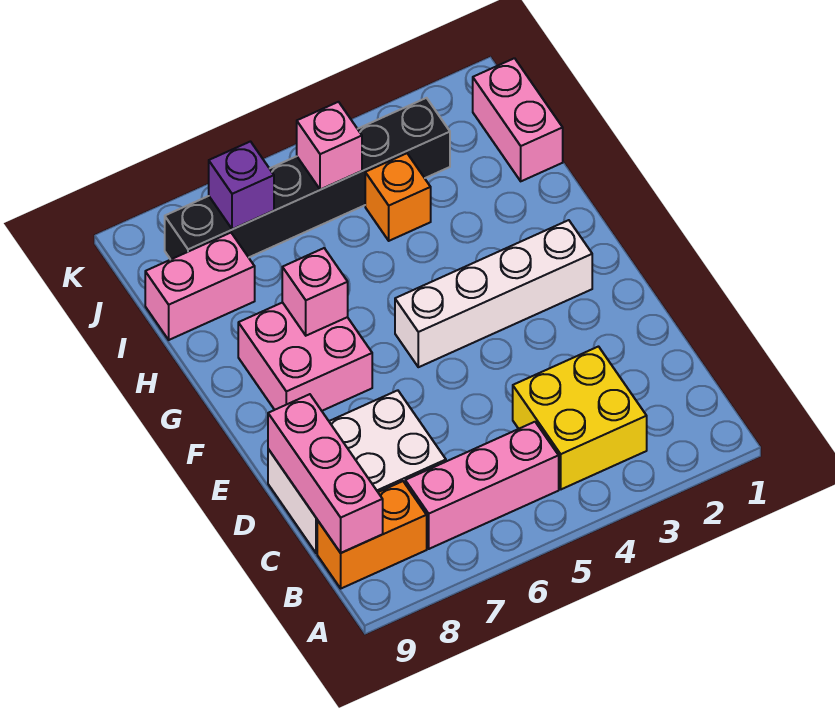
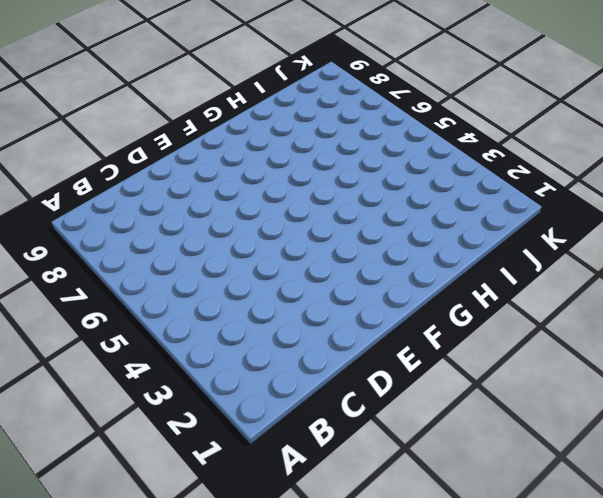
none -> yellow brick B3:C4 level 1
none -> pink brick B5:B7 level 1
none -> orange brick B8:B9 level 1

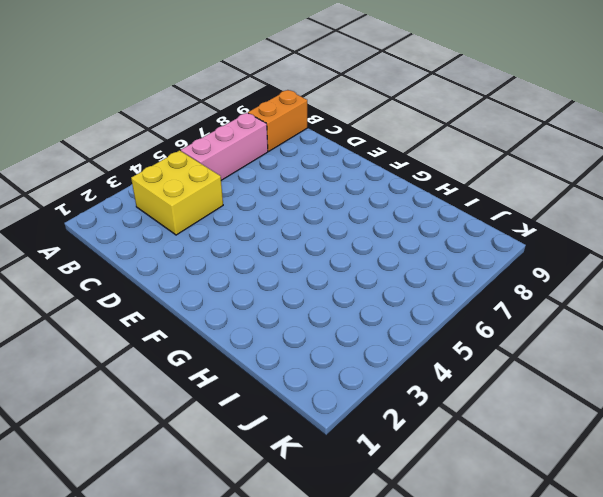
none -> white brick C7:D9 level 1
none -> white brick F2:F5 level 1
none -> pink brick F7:G8 level 1

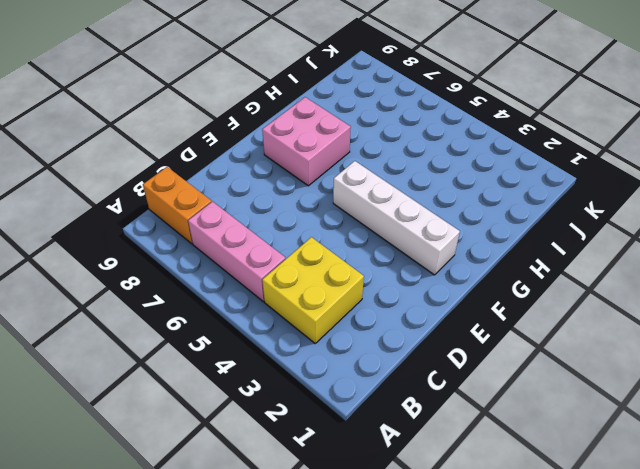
none -> white brick C7:D9 level 1
none -> pink brick I1:J1 level 1
none -> orange brick I4 level 1

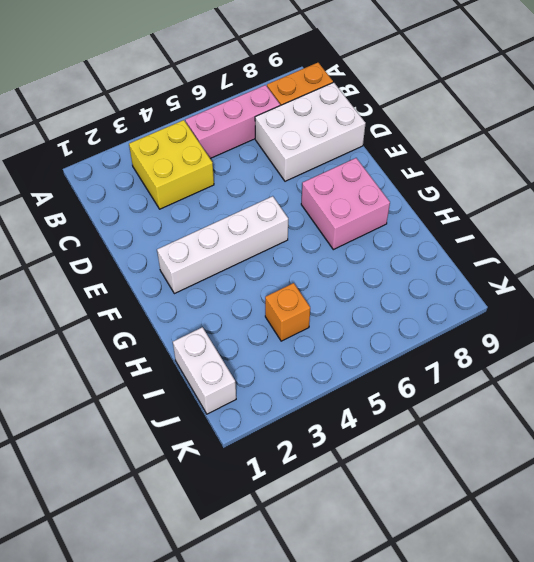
white brick I1:J1 level 1 -> pink brick I1:J1 level 1
none -> pink brick I8:I9 level 1
none -> black brick J3:J8 level 1
none -> pink brick B9:D9 level 2

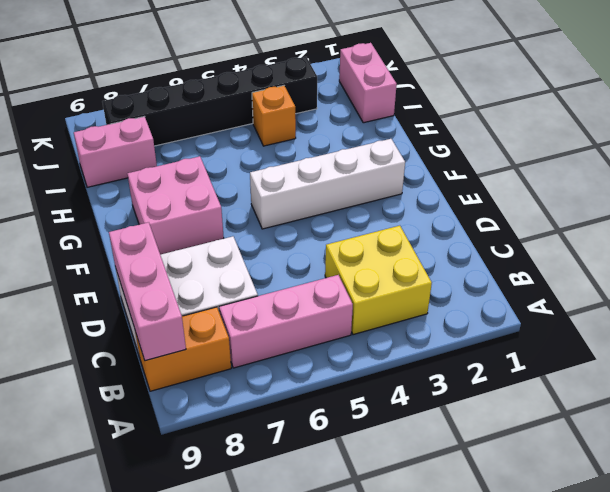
none -> pink brick G7 level 2
none -> pink brick J5 level 2
none -> purple brick J7 level 2

